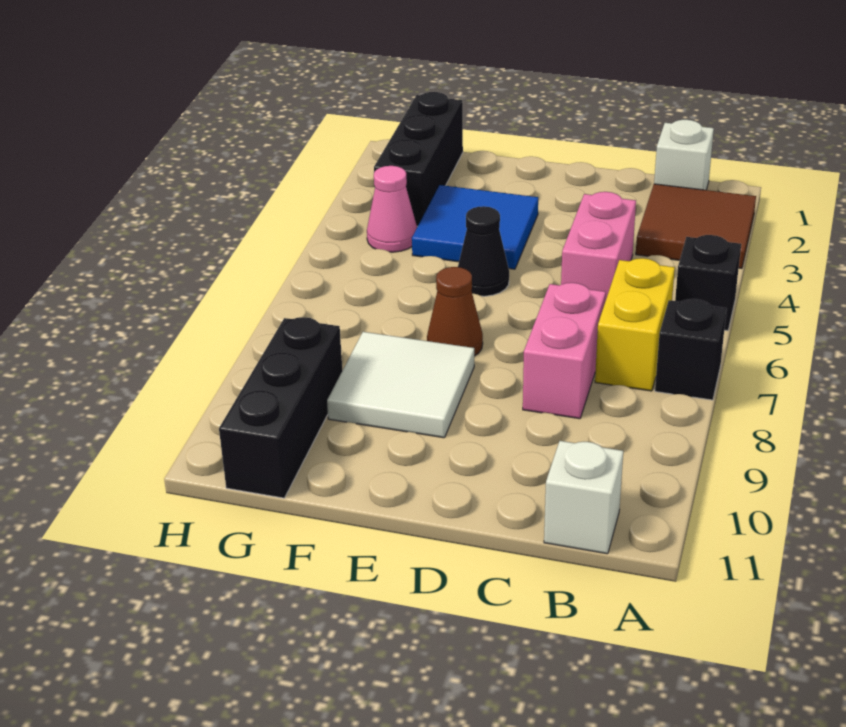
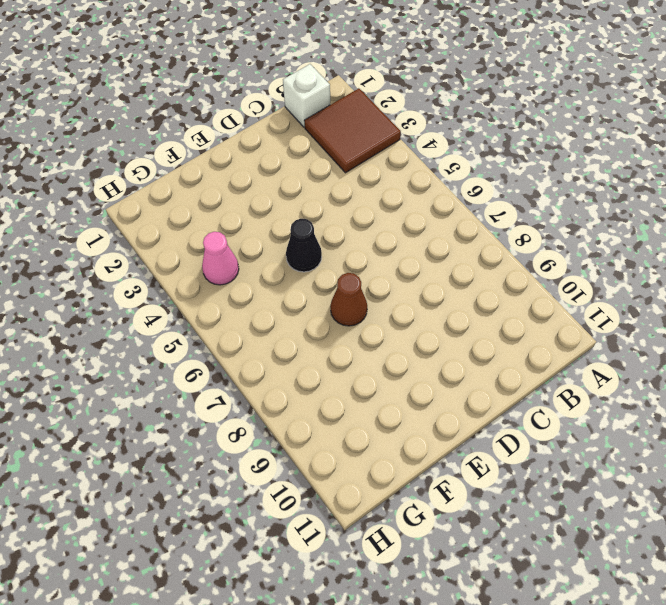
none -> black brick A5 level 1
none -> black brick A7 level 1
none -> yellow brick B6:B7 level 1

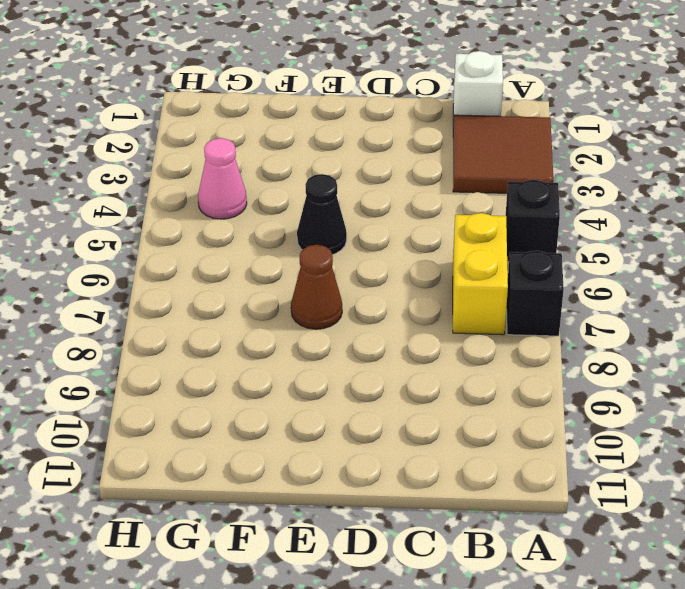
none -> white brick B11 level 1
none -> pink brick C4:C5 level 1
none -> pink brick C7:C8 level 1

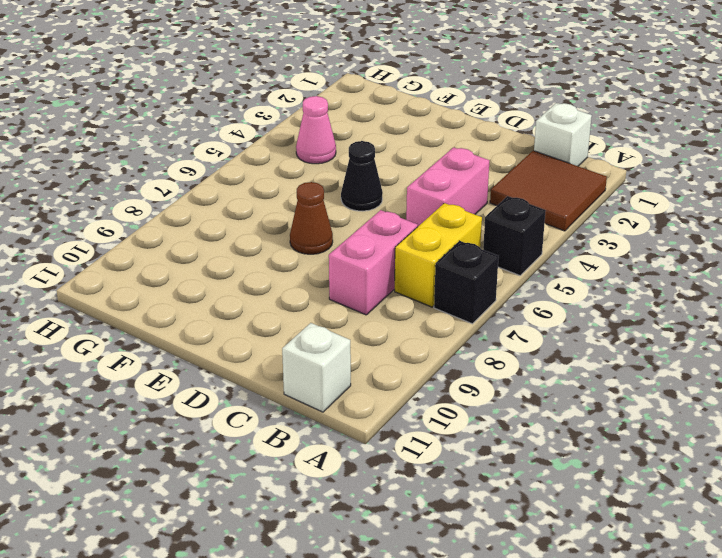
none -> blue tile E3:F4 level 1
none -> white tile E8:F9 level 1
none -> black brick G1:G3 level 1

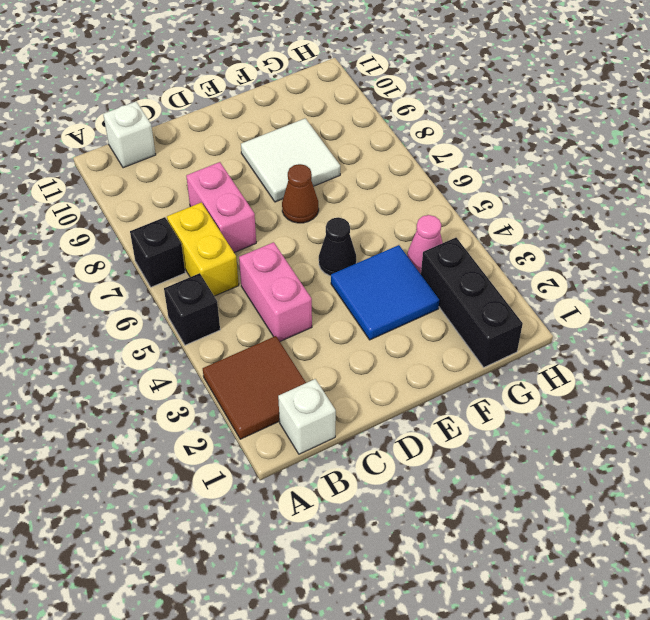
none -> black brick G9:G11 level 1

